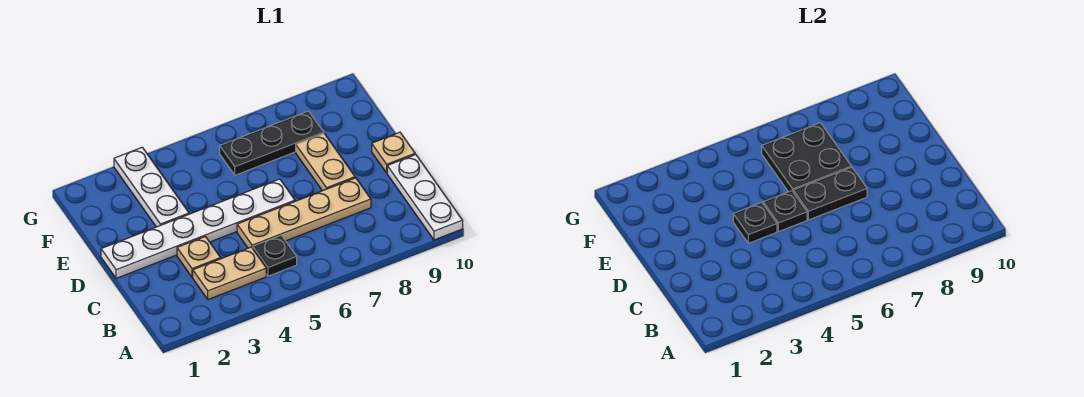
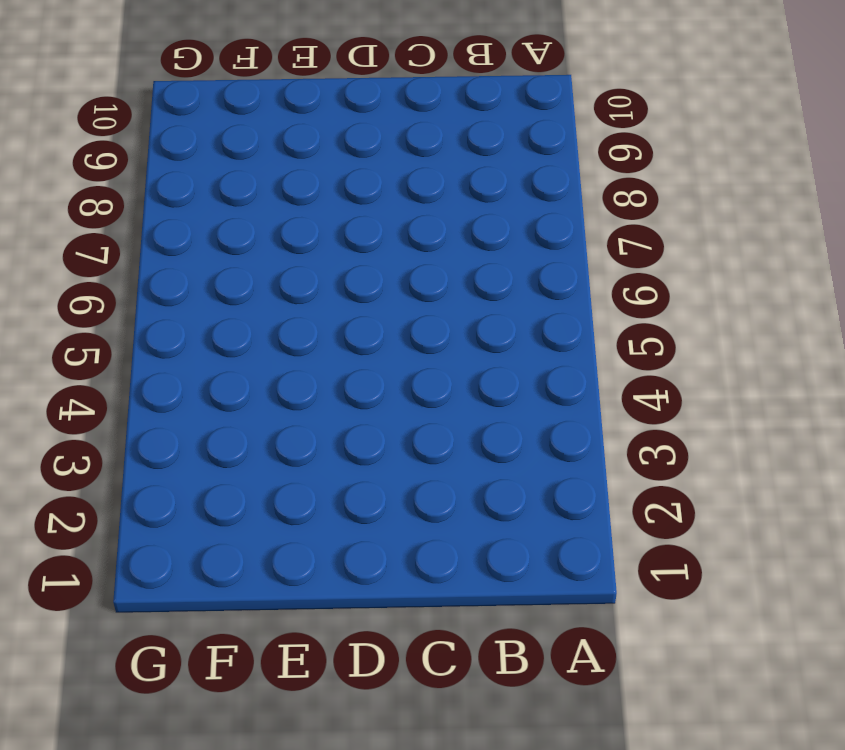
none -> white plate A10:C10 level 1
none -> tan plate B3:B4 level 1
none -> black plate B5 level 1

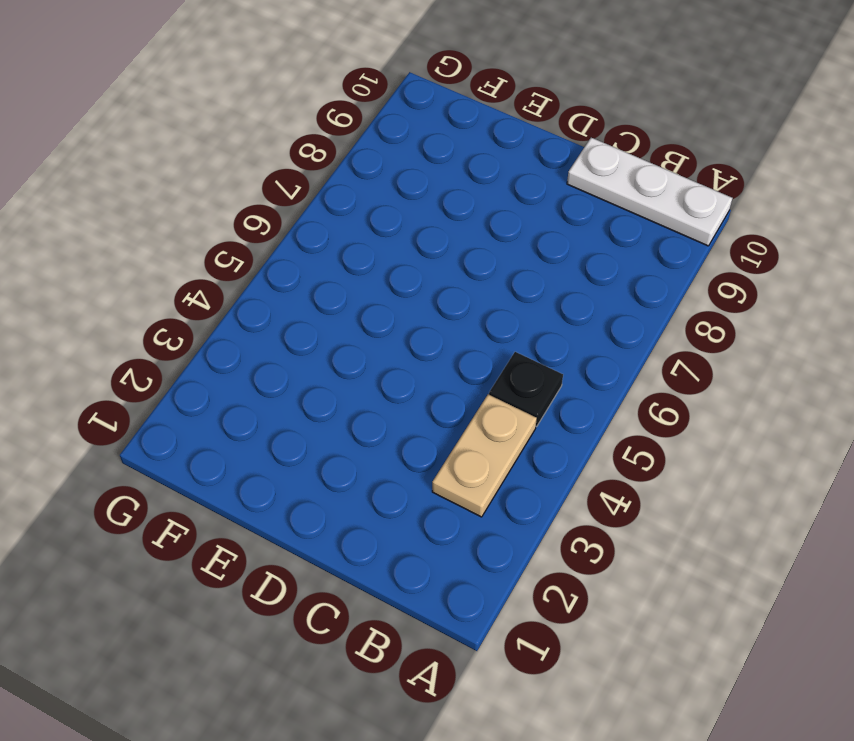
none -> tan plate C3 level 1
none -> tan plate C5:C8 level 1
none -> white plate D1:D6 level 1

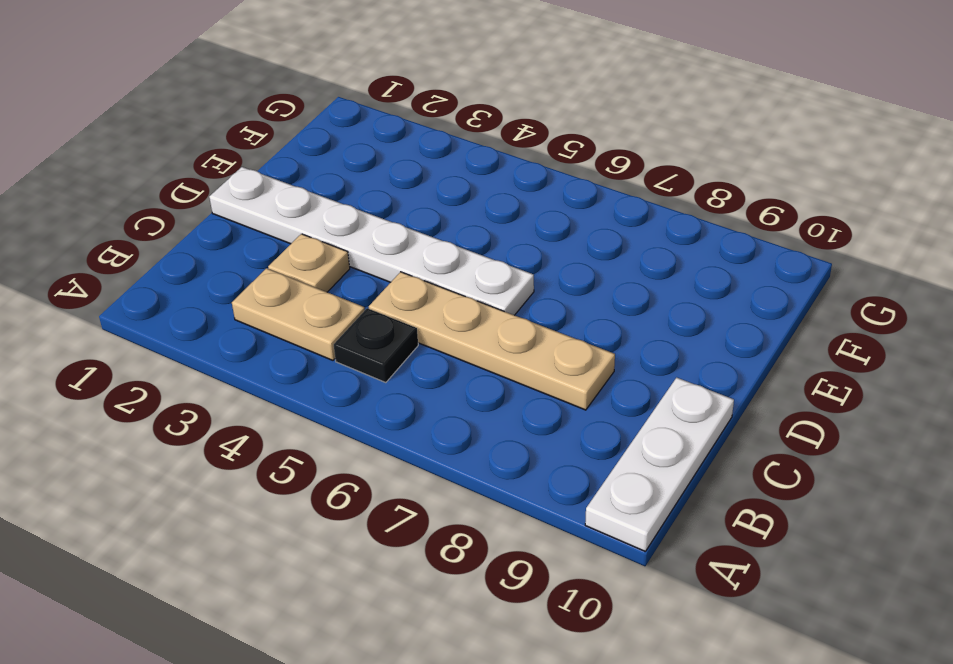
none -> tan plate D8:E8 level 1
none -> tan plate D10 level 1
none -> white plate E3:G3 level 1

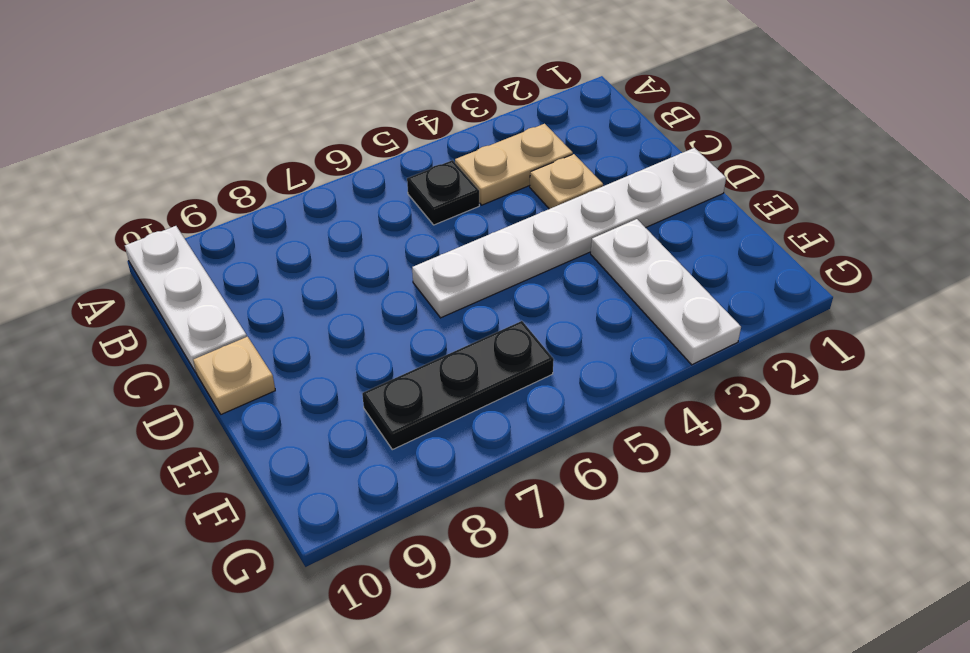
none -> tan plate C5:C8 level 1
none -> tan plate D8:E8 level 1
none -> black plate D4 level 2

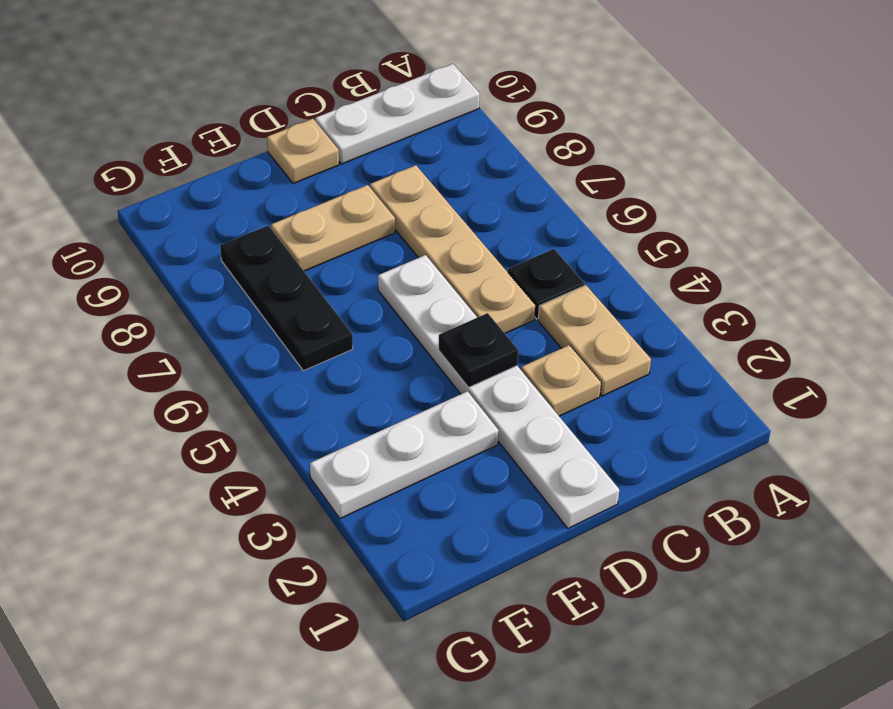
none -> black plate D5 level 2
none -> black plate D6:D7 level 2
none -> black plate E6:F7 level 2

